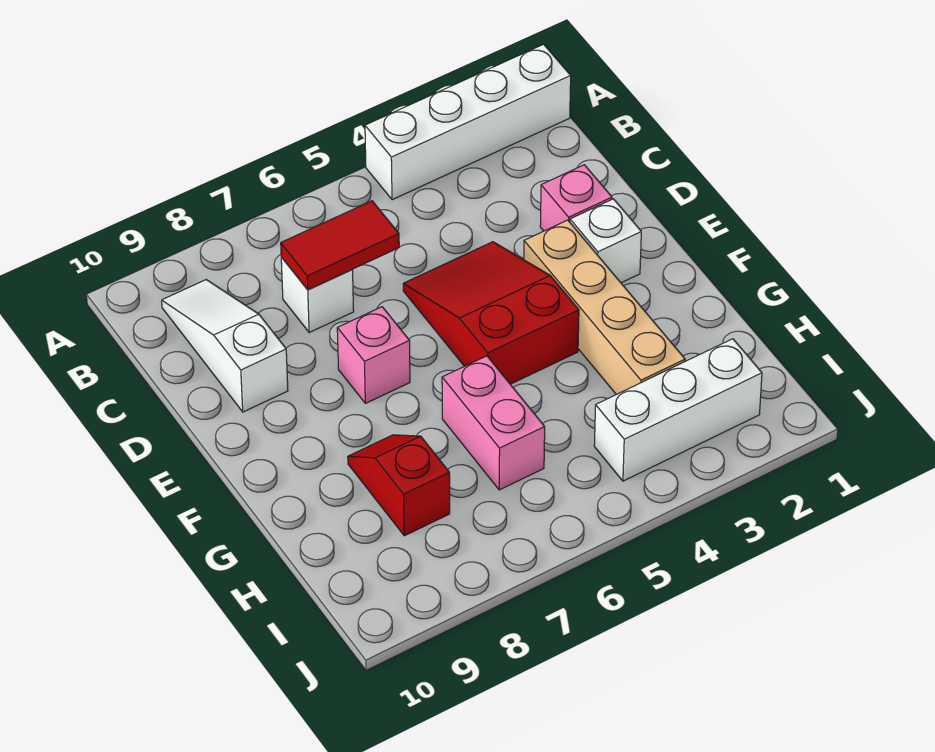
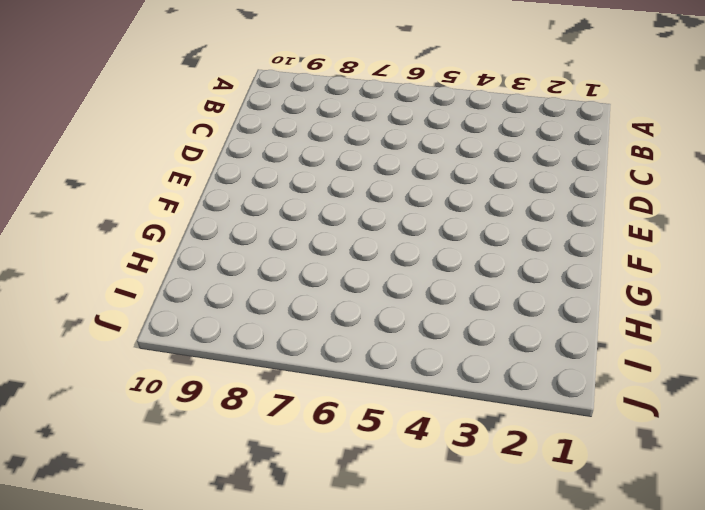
none -> white brick A1:A4 level 1
none -> white slope B9:D9 level 1 top D
none -> white brick C7 level 1

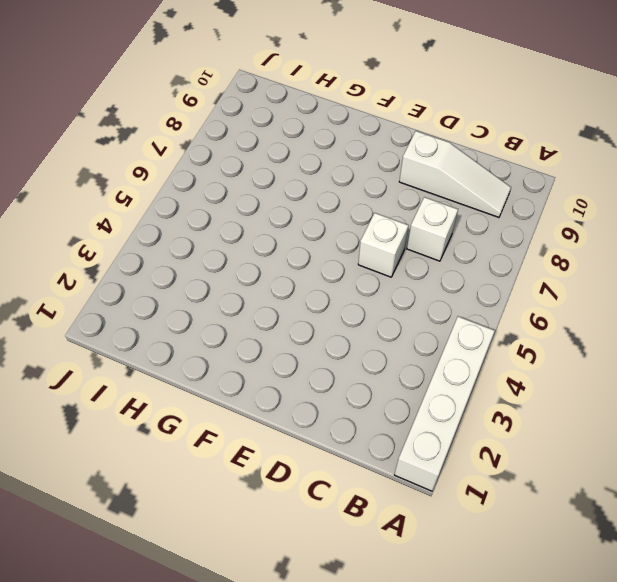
white brick D6 level 1 -> white brick E2 level 1
none -> pink brick D2 level 1
none -> red slope D4:F5 level 1 top F
none -> tan brick E3:H3 level 1

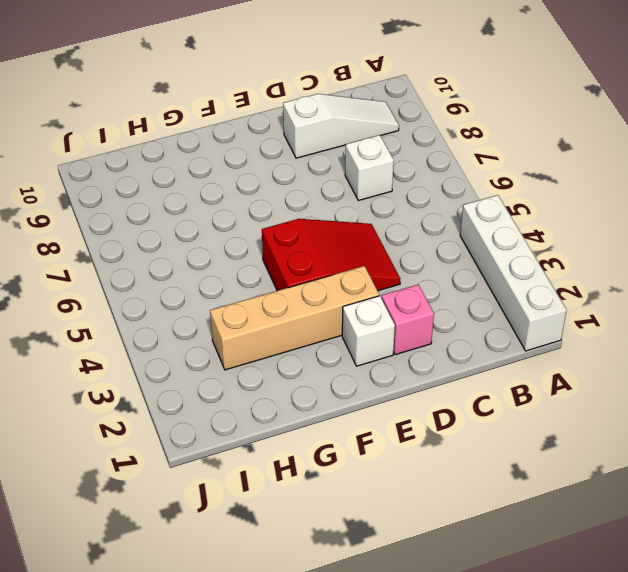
none -> pink brick E7 level 1
none -> pink brick G6:H6 level 1
none -> red slope G8:H8 level 1 top H

